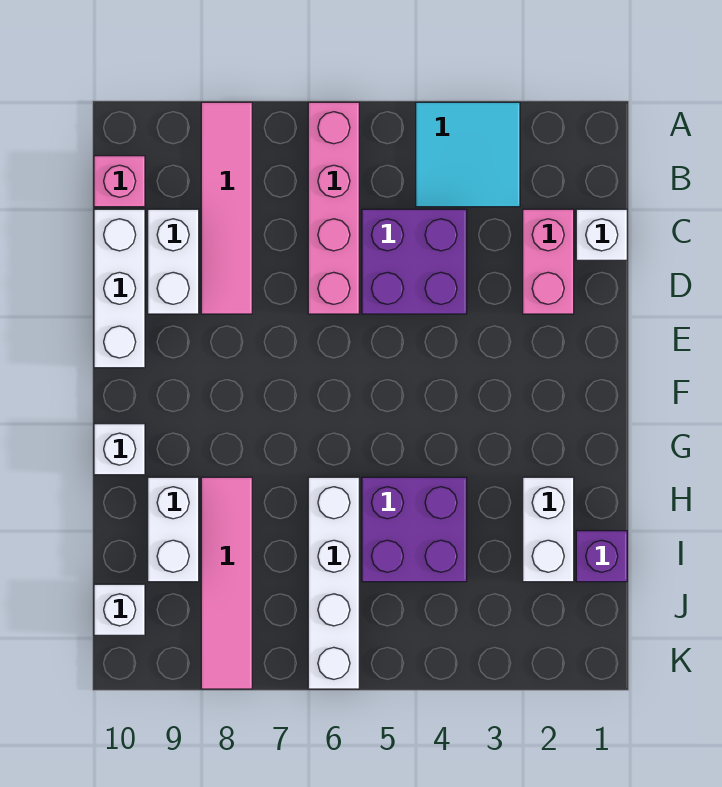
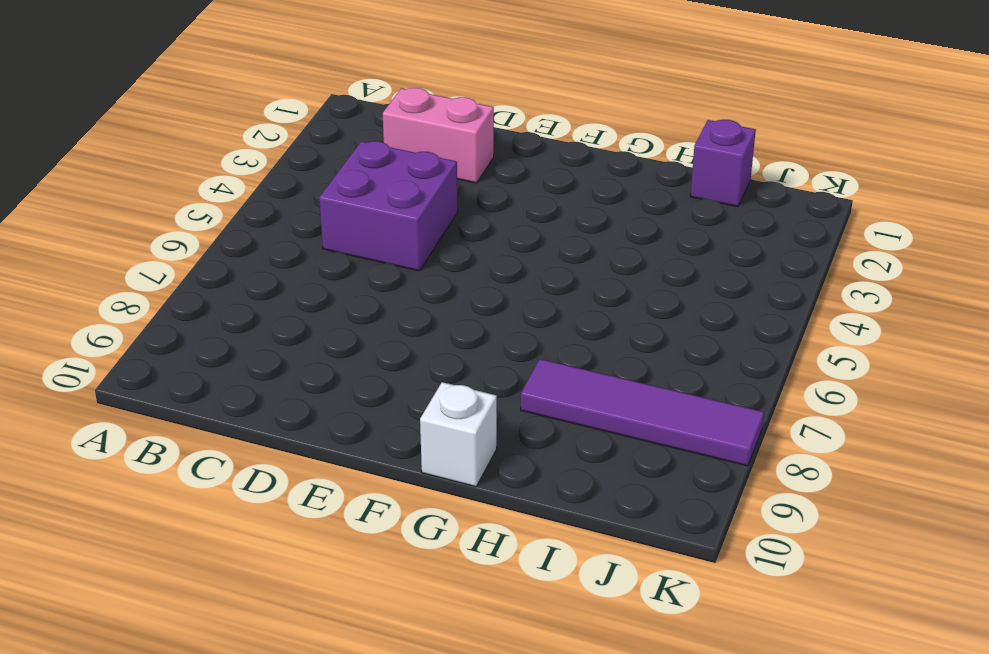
purple tile H8:K8 level 1 -> pink tile H8:K8 level 1
none -> cyan tile A3:B4 level 1
none -> pink brick A6:D6 level 1
none -> pink tile A8:D8 level 1

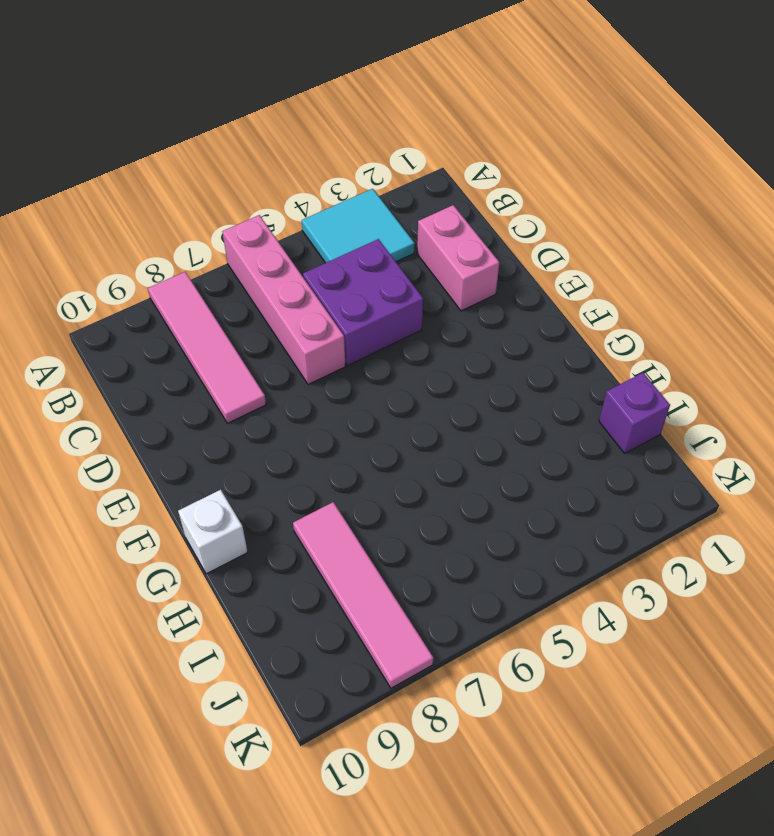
none -> pink brick B10 level 1
none -> white brick C1 level 1
none -> white brick C9:D9 level 1

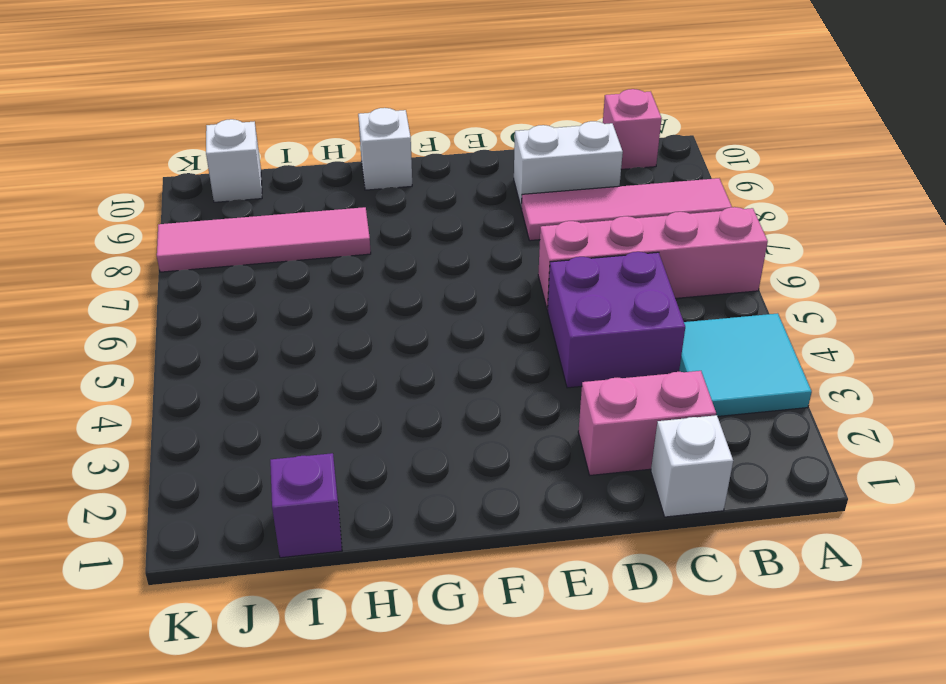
none -> white brick C10:E10 level 1
none -> white brick H2:I2 level 1
none -> purple brick H4:I5 level 1

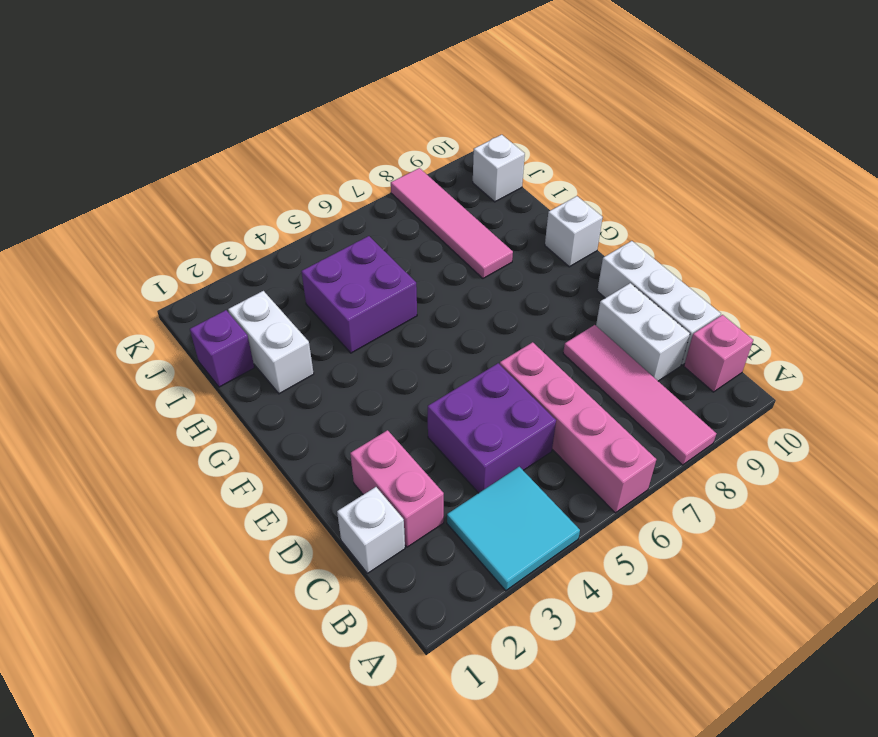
none -> white brick H6:K6 level 1
none -> white brick H9:I9 level 1

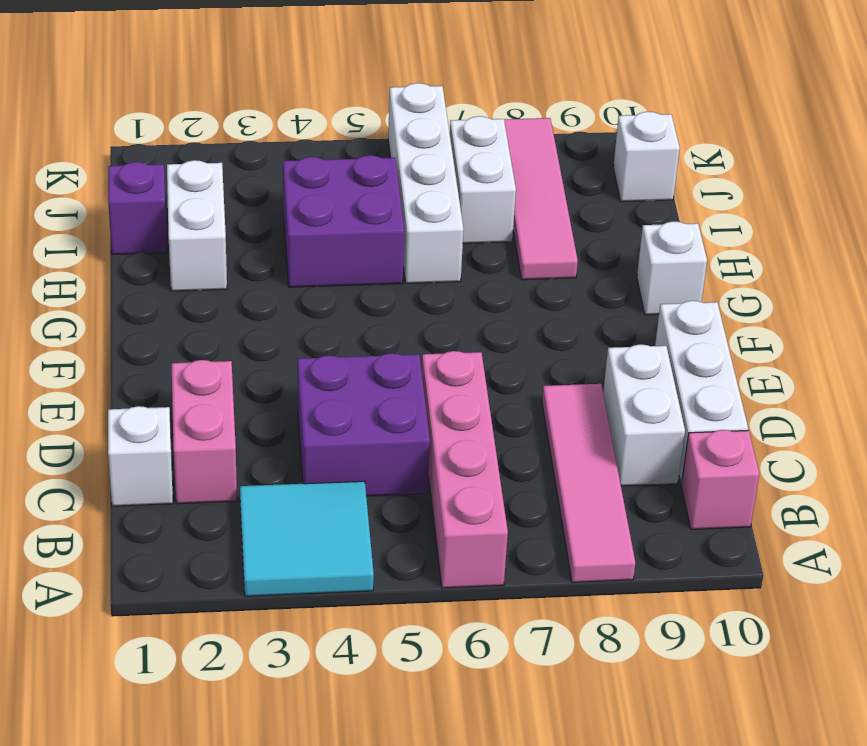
white brick I7:J7 level 1 -> white brick H9:I9 level 1

